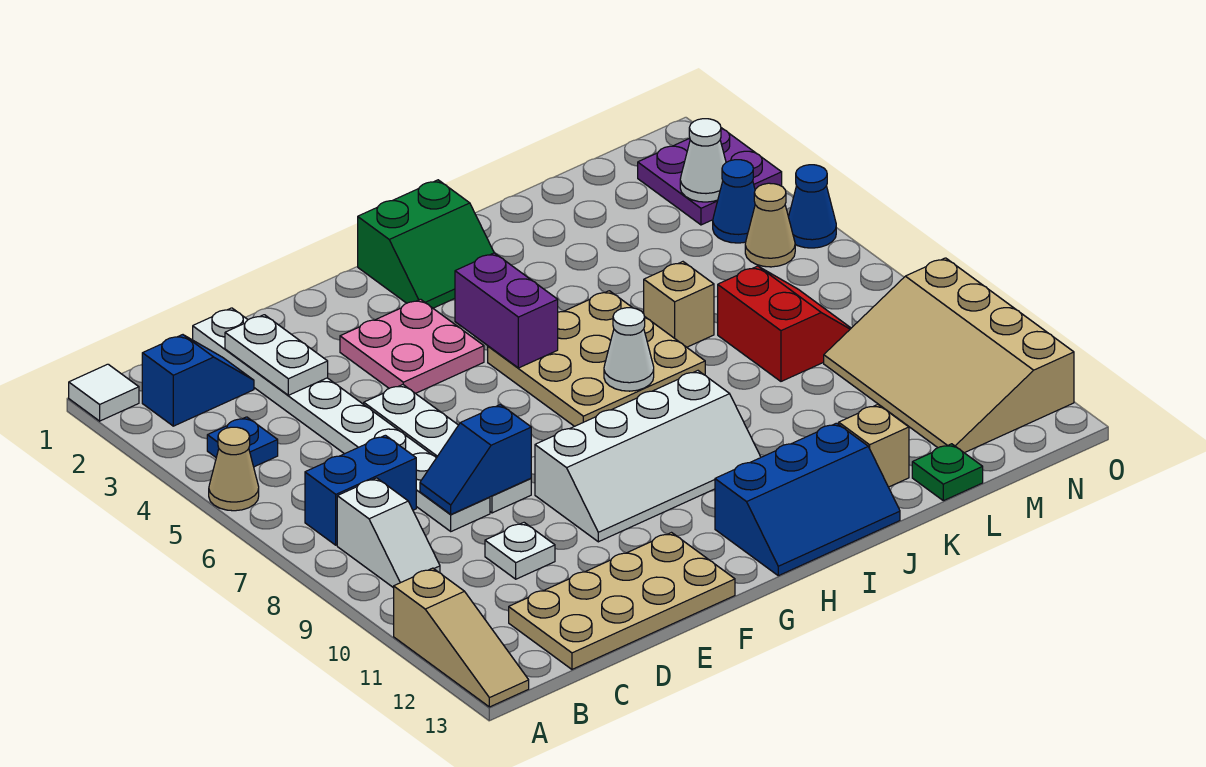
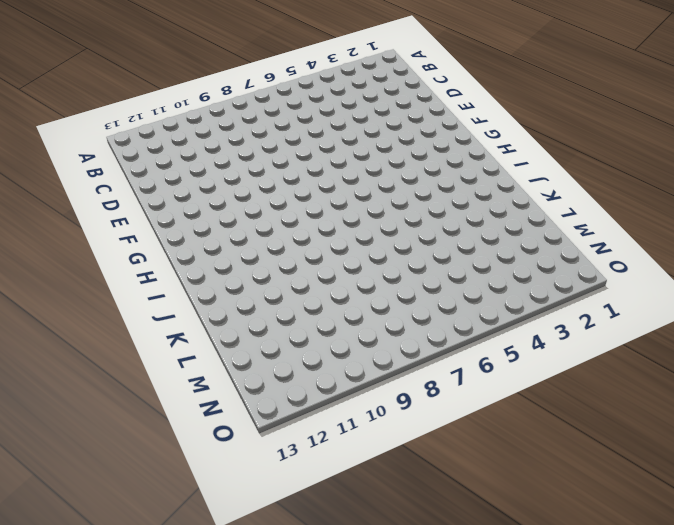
none -> white tile A1 level 1
none -> tan cone A5 level 1
none -> tan slope A11:A13 level 1 top 11
none -> blue slope B2:C2 level 1 top B

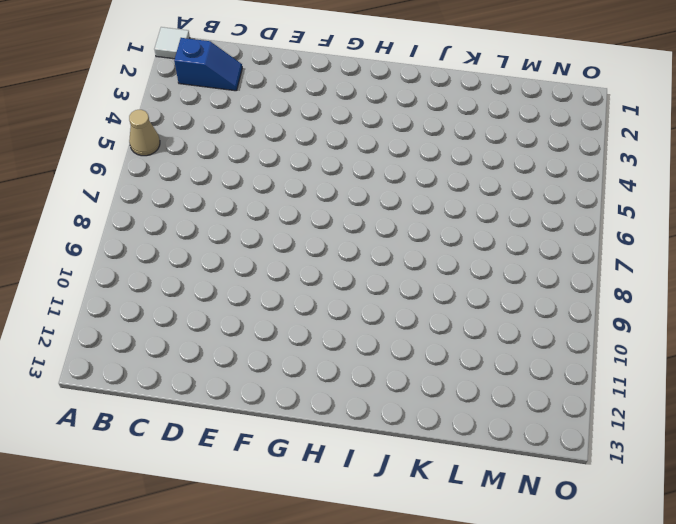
none -> tan slope A11:A13 level 1 top 11
none -> blue plate B4 level 1
none -> blue brick B7:C7 level 1
none -> white slope B8:B9 level 1 top 8

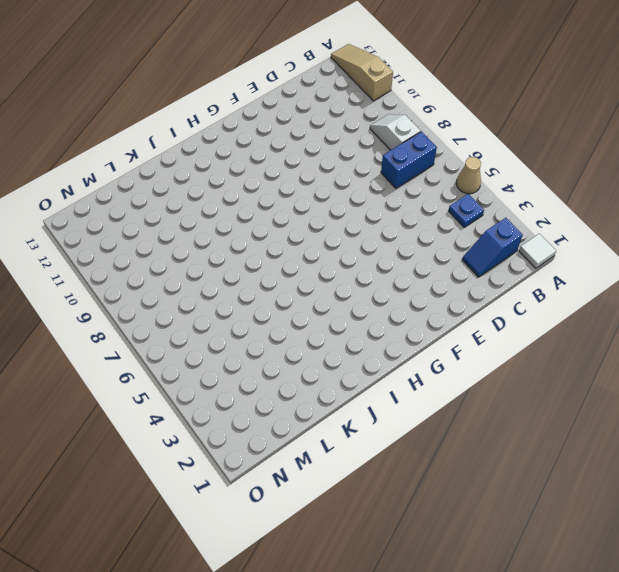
none -> tan plate C12:F13 level 1
none -> white plate D1:D8 level 1
none -> white plate D10 level 1
none -> white plate E5:E8 level 1

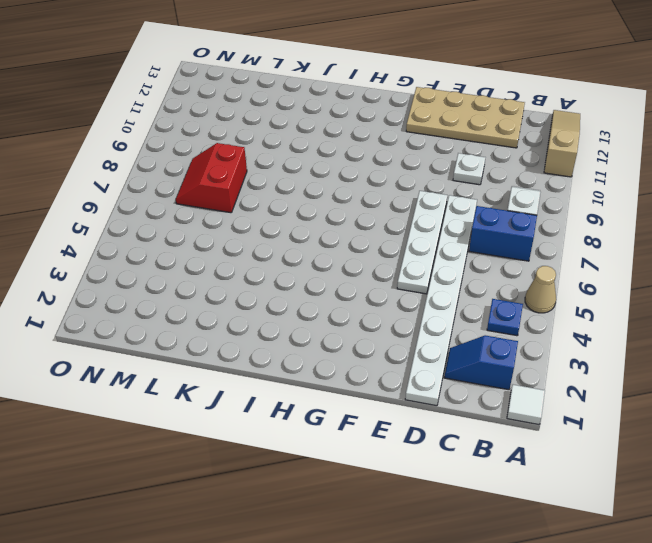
none -> pink plate F3:G4 level 1
none -> white slope F9:I10 level 1 top 9
none -> green slope H1:I2 level 1 top 1
none -> tan plate H5:J7 level 1

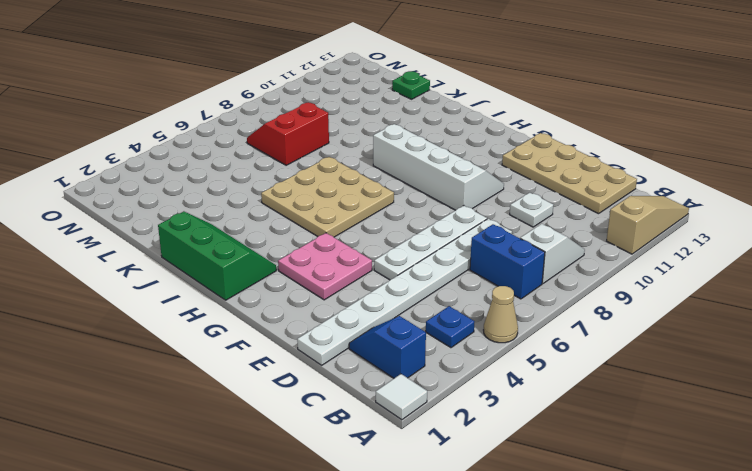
green slope H1:J2 level 1 top 1 -> green slope H1:I2 level 1 top 1
none -> blue slope H12:J13 level 1 top 12
none -> tan brick K6 level 1
none -> tan brick K12 level 1
none -> tan slope M9:O12 level 1 top O

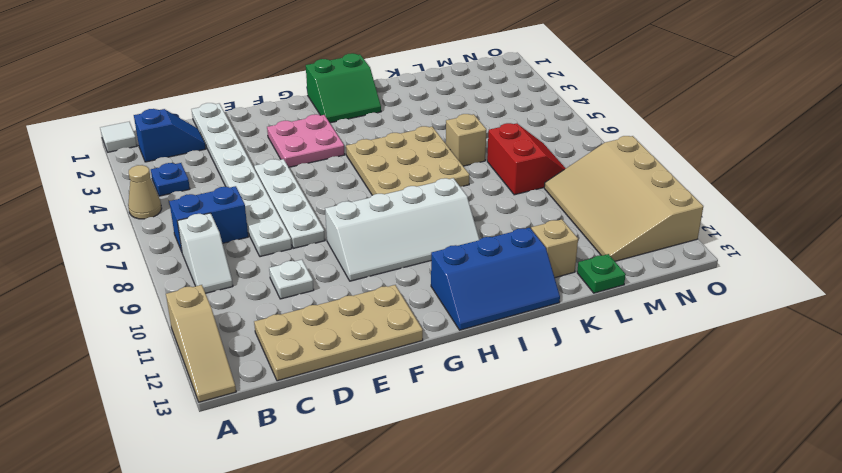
none -> purple plate N2:O3 level 1
none -> blue cone N4 level 1
none -> tan cone N5 level 1
none -> blue cone O5 level 1

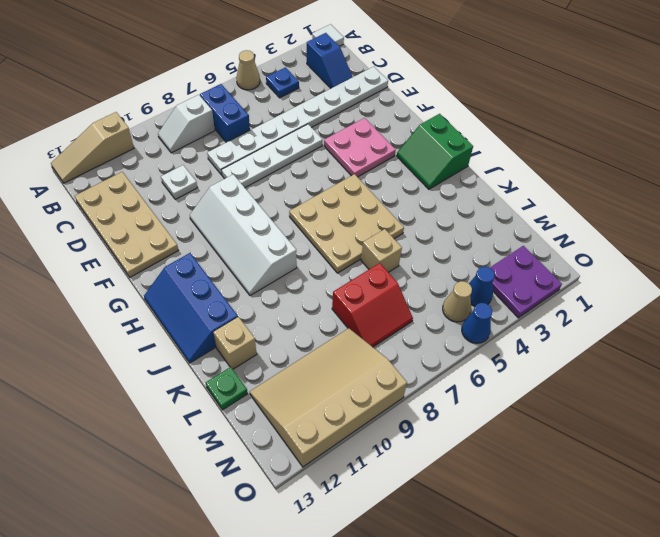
none -> white plate D2:D3 level 2
none -> blue slope D8:E8 level 2 top E
none -> purple brick H4:H5 level 2
none -> white cone I7 level 2

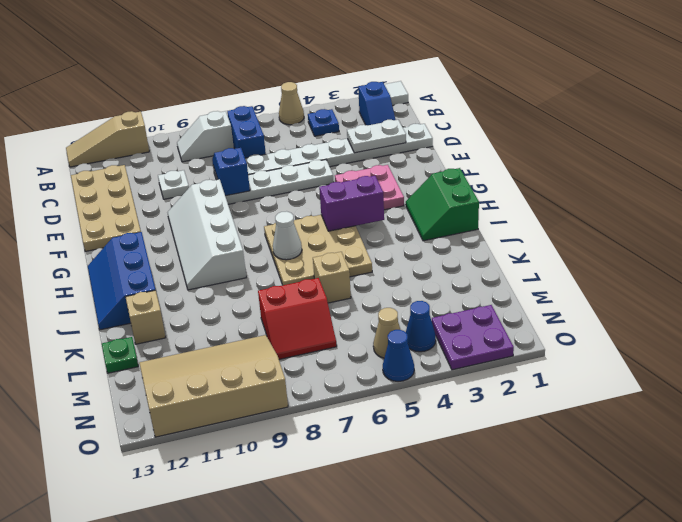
none -> white cone N3 level 2

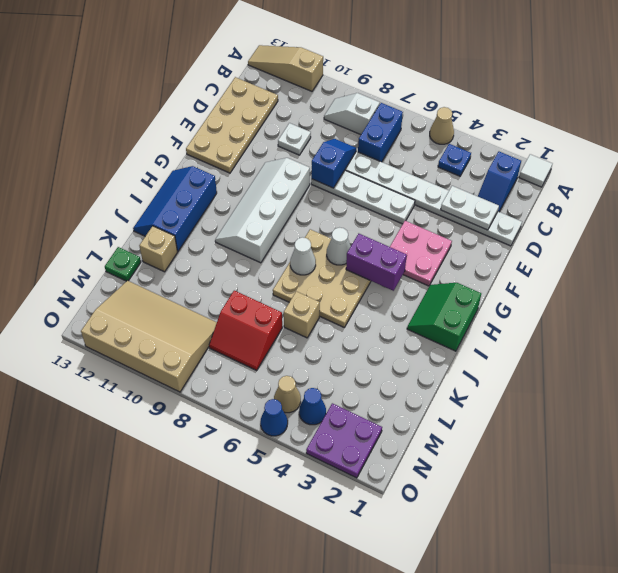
white cone H6 level 2 -> white cone N3 level 2

